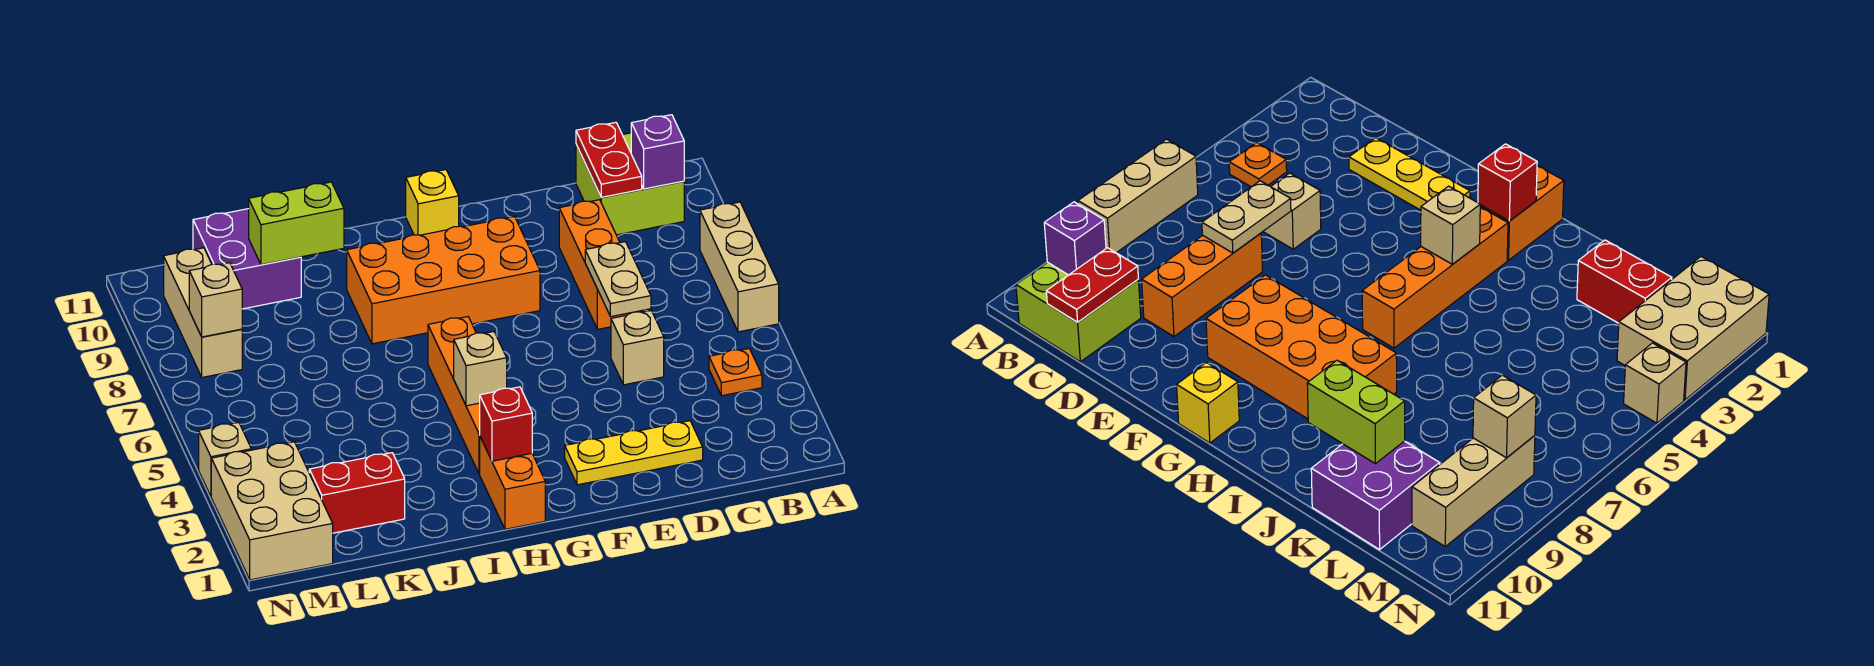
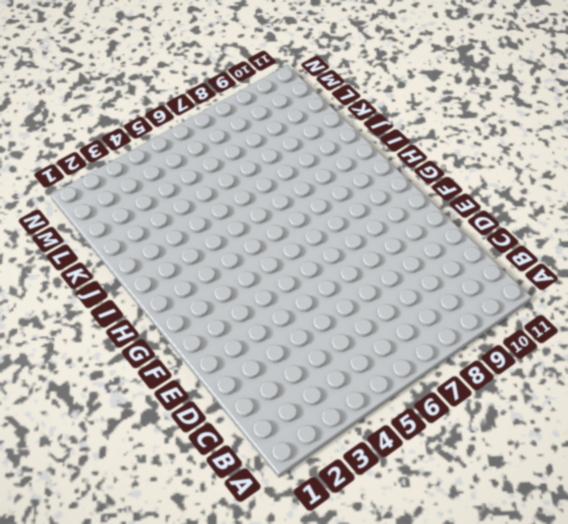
none -> tan brick A6:A8 level 1
none -> orange plate B4 level 1
none -> lime brick B10:C11 level 1

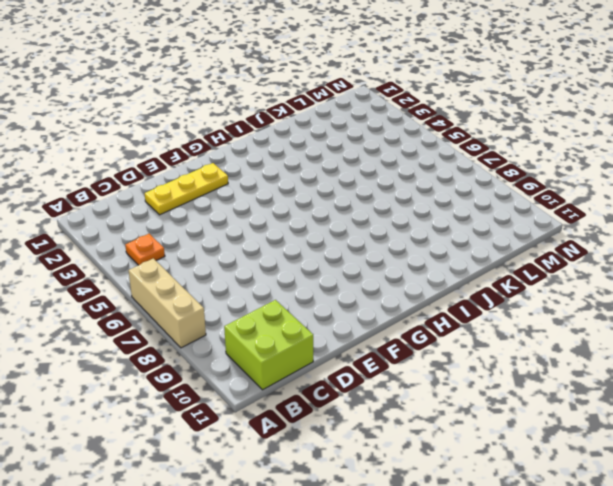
none -> tan brick D5 level 1
none -> orange brick D7:D9 level 1
none -> orange brick F8:I9 level 1

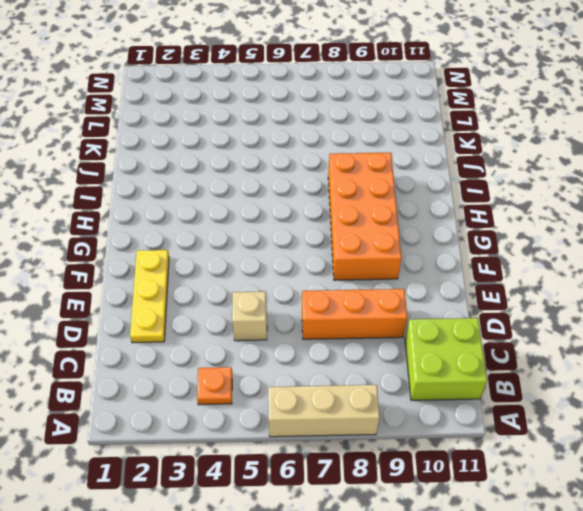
none -> yellow brick G11 level 1
none -> orange brick H1:H2 level 1
none -> orange brick H3:H6 level 1

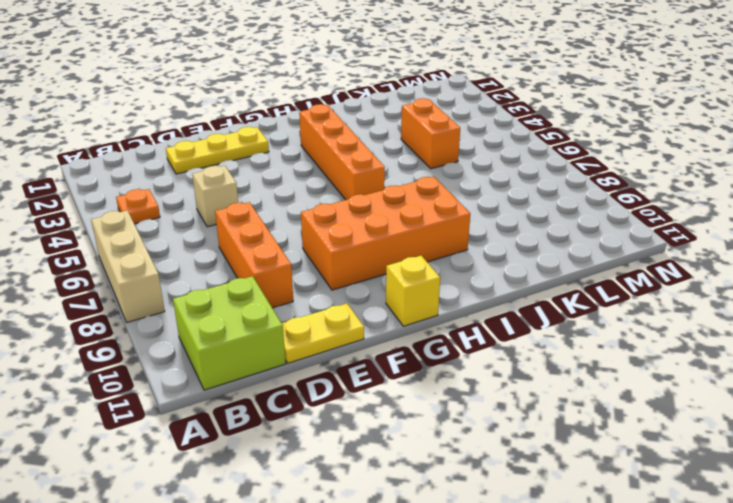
yellow plate D11:E11 level 1 -> none
orange brick K4:K5 level 1 -> orange brick H1:H2 level 1
none -> red brick K2:L2 level 1
none -> purple brick K10:L11 level 1
none -> tan brick M1:N3 level 1

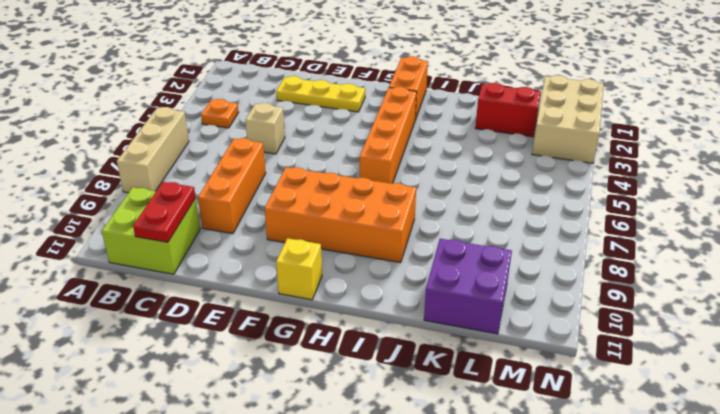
none -> tan brick M8:M10 level 1
none -> tan brick N4 level 1
none -> purple brick B10 level 2

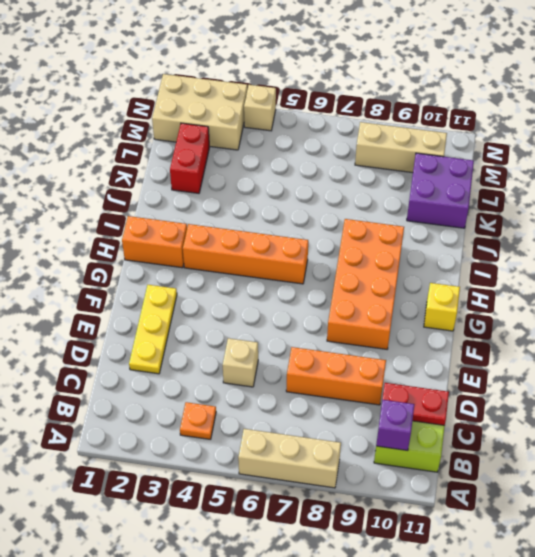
none -> tan plate D6:D7 level 2
none -> red brick H2 level 2
none -> tan brick H4 level 2

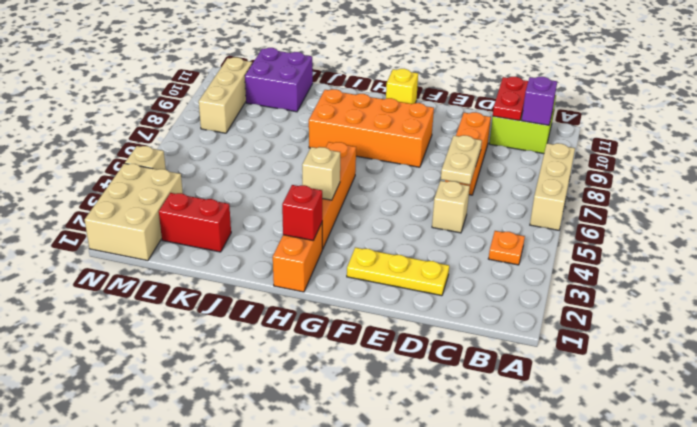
none -> lime brick J10:K10 level 2
none -> tan brick M8 level 2

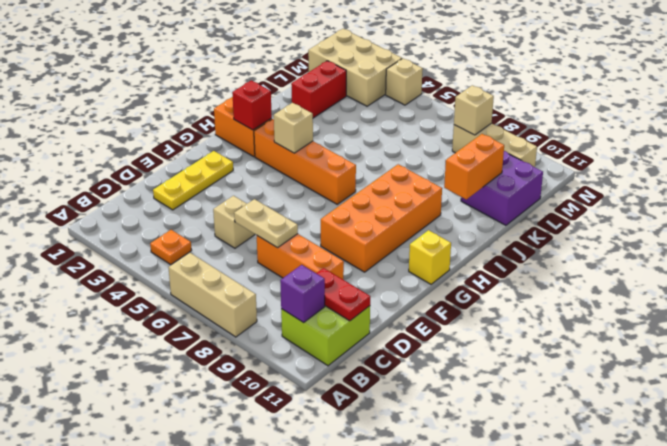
orange brick J10:K10 level 2 -> lime brick J10:K10 level 2

